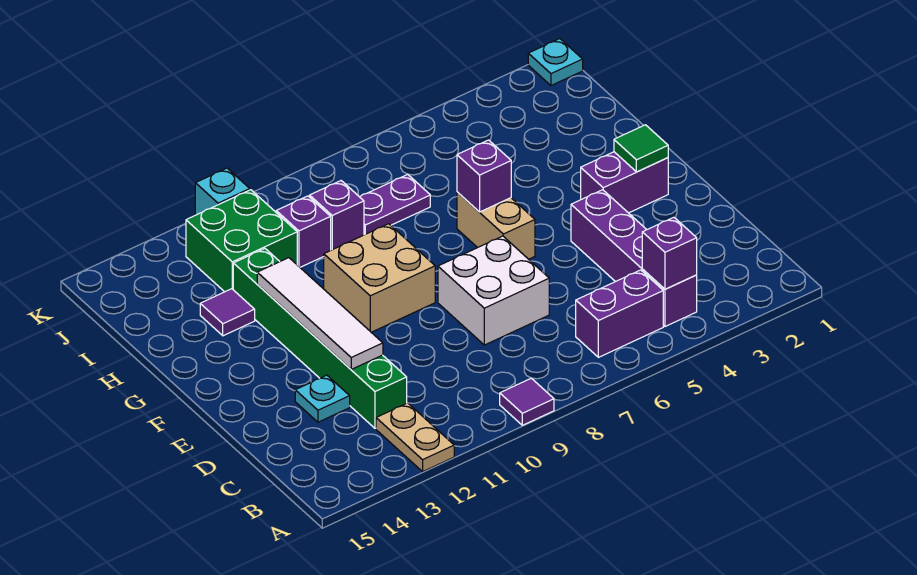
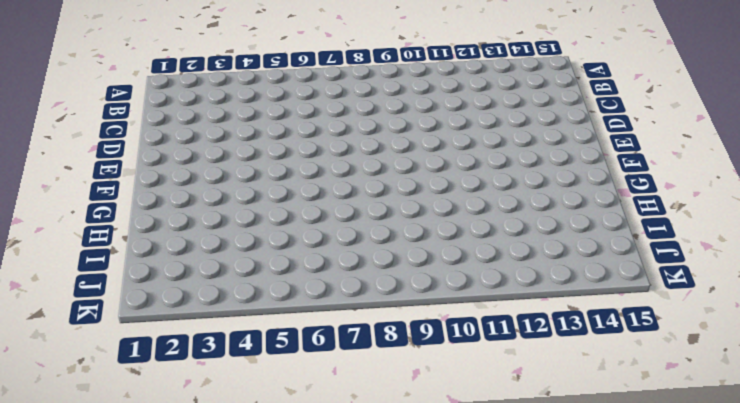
none -> purple tile A9 level 1
none -> tan plate A12:B12 level 1
none -> purple brick B4:E4 level 1

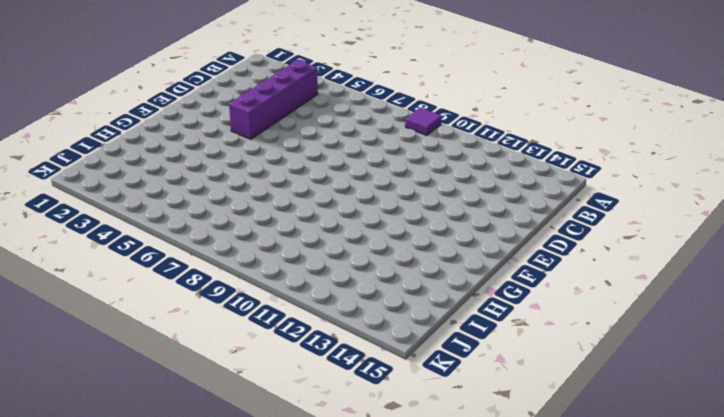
none -> tan plate A12:B12 level 1
none -> purple brick B5:B6 level 1
none -> green brick C12:H12 level 1

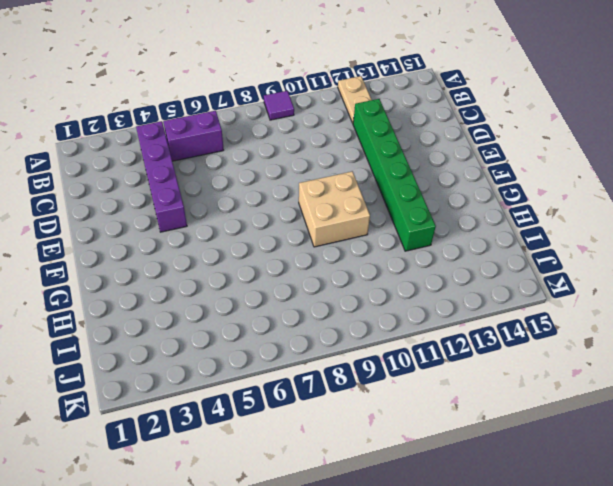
none -> white brick D7:E8 level 1
none -> cyan plate D13 level 1
none -> purple brick F2:F3 level 1

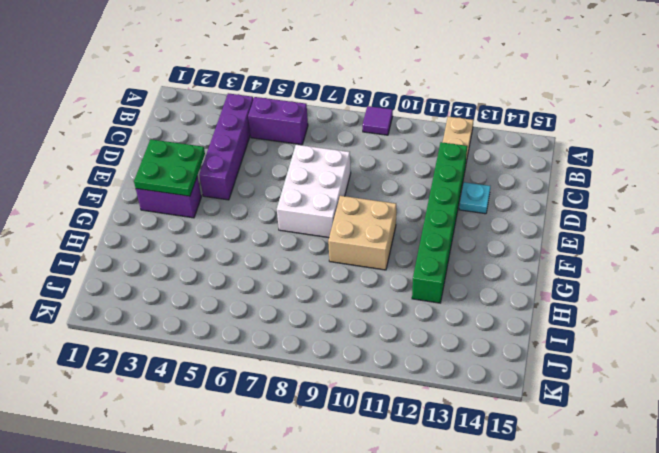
white brick D7:F8 level 1 -> white brick D7:E8 level 1
green plate E2:F3 level 2 -> green tile F2 level 2
none -> tan brick F6:G6 level 1
none -> purple tile H13 level 1
none -> purple plate I7:I8 level 1

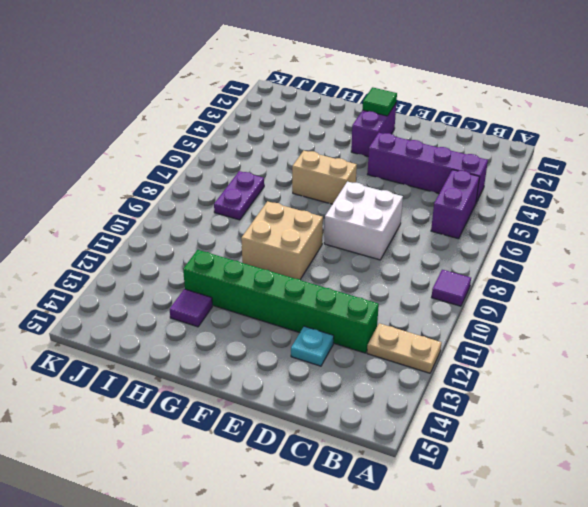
none -> purple brick I9 level 1
none -> purple brick I10 level 1
none -> green brick I11:J12 level 1

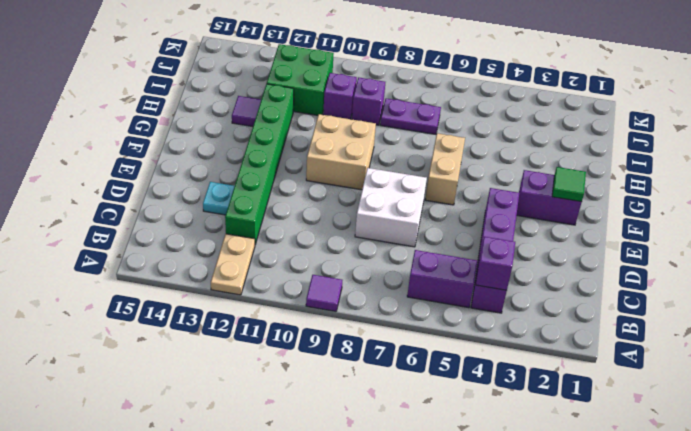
none -> cyan plate K1 level 1
none -> cyan brick K11 level 1
none -> white tile D12:G12 level 2

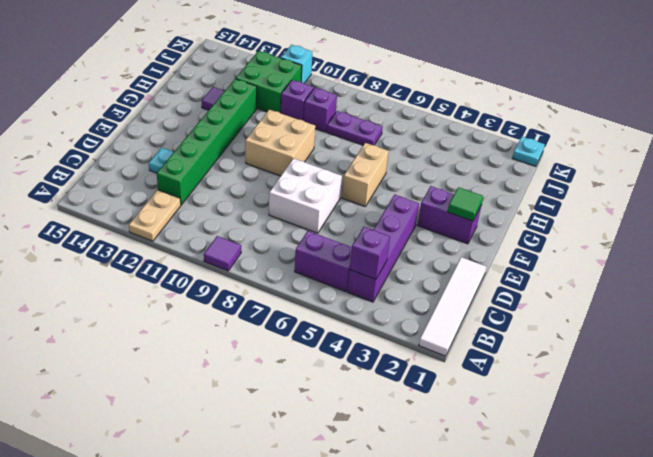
white tile A1:D1 level 1 -> white tile D12:G12 level 2
none -> purple brick G6 level 2

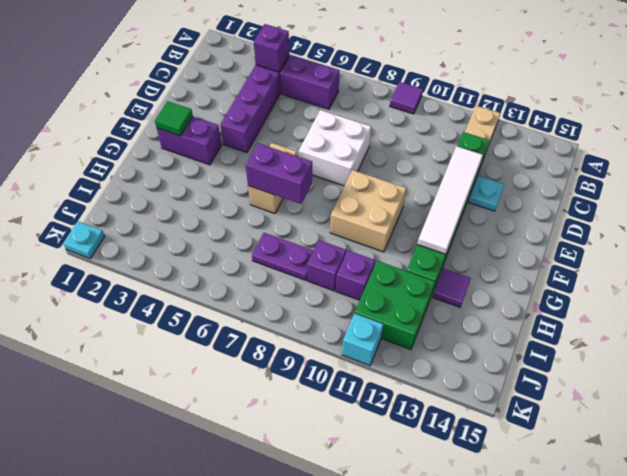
purple brick G6:G7 level 2 -> purple brick G6 level 2

